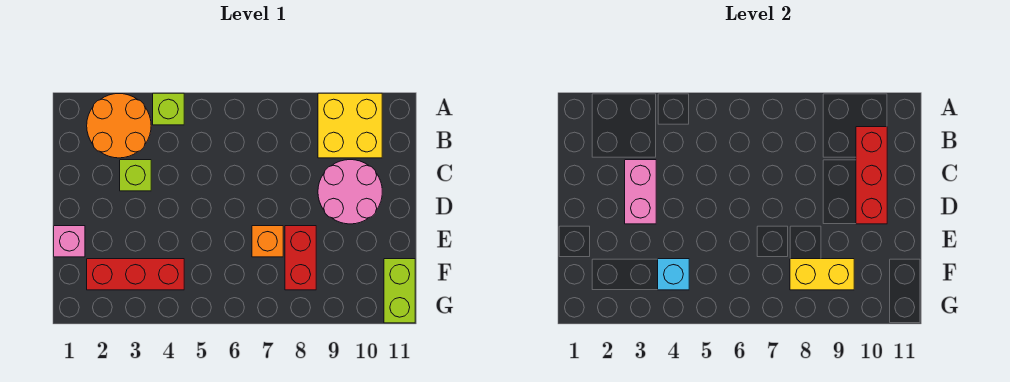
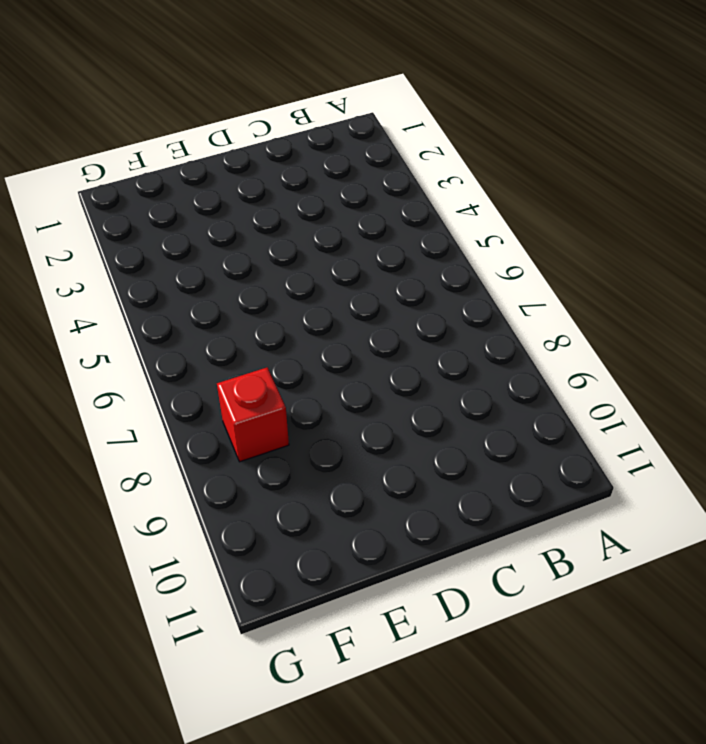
red brick F8 level 1 -> red brick E8:F8 level 1
none -> orange round brick A2:B3 level 1
none -> lime brick A4 level 1
none -> yellow brick A9:B10 level 1

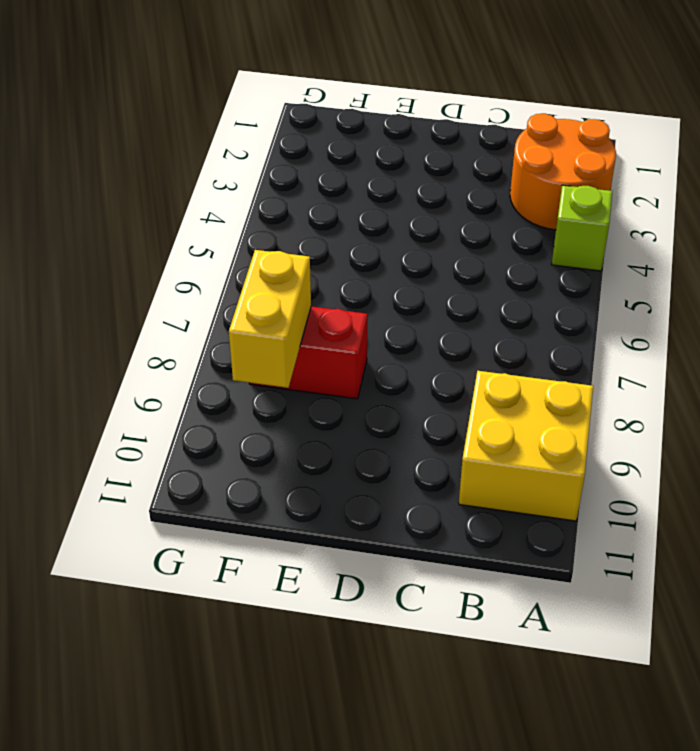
none -> lime brick C3 level 1
none -> pink round brick C9:D10 level 1
none -> pink brick E1 level 1

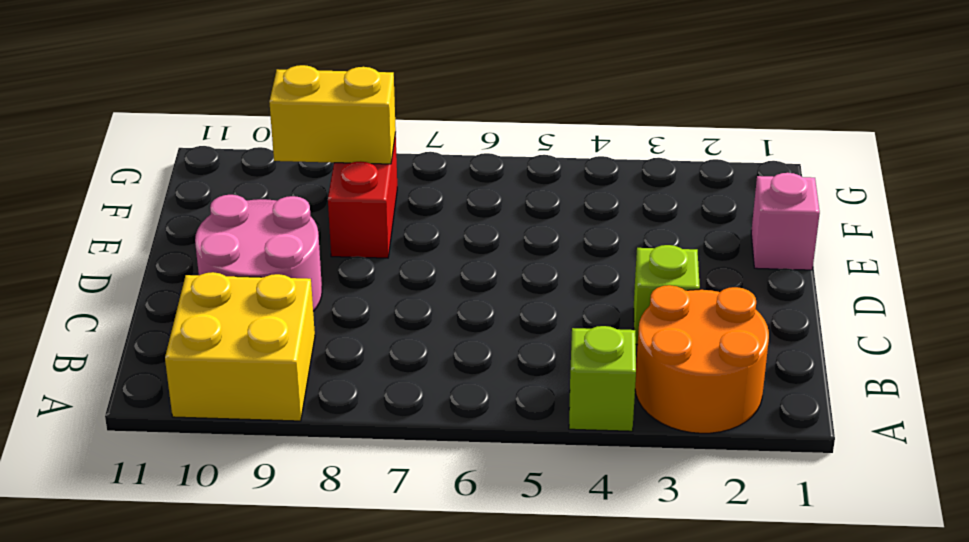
none -> orange brick E7 level 1
none -> red brick F2:F4 level 1
none -> lime brick F11:G11 level 1

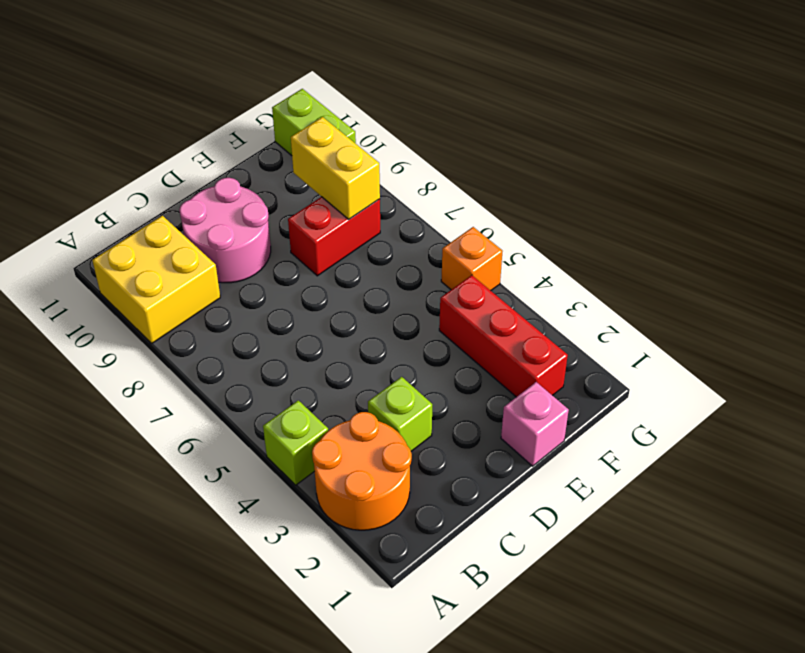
orange brick G5 level 1 -> orange brick E7 level 1
lime brick G10:G11 level 1 -> lime brick F11:G11 level 1
none -> red brick B10:D10 level 2
none -> pink brick C3:D3 level 2
none -> cyan brick F4 level 2

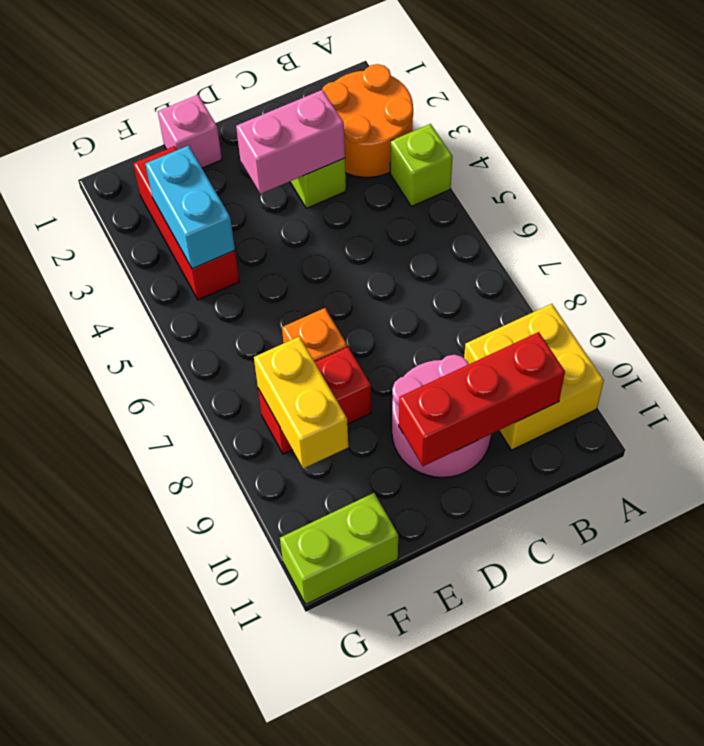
cyan brick F3:F4 level 2 -> cyan brick F4 level 2

